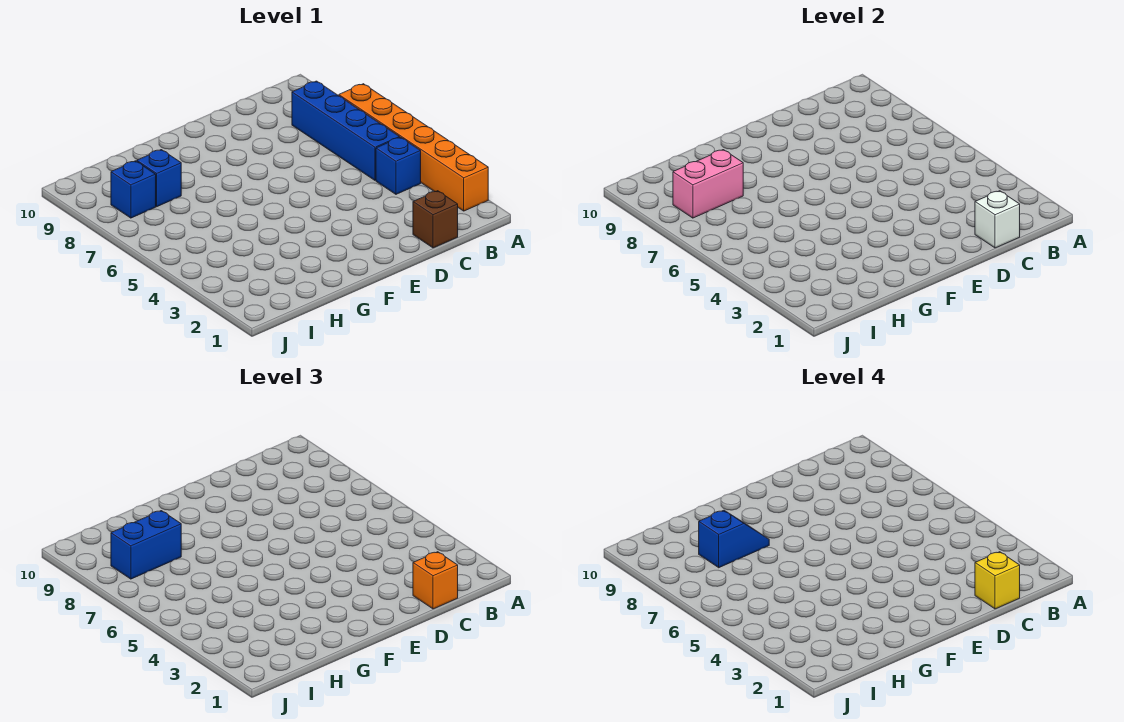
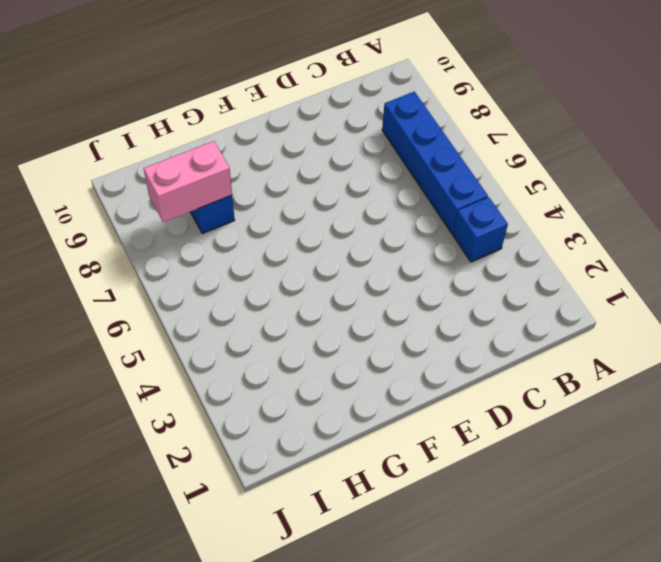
none -> orange brick A2:A7 level 1
none -> brown brick C1 level 1
none -> blue brick I8 level 1

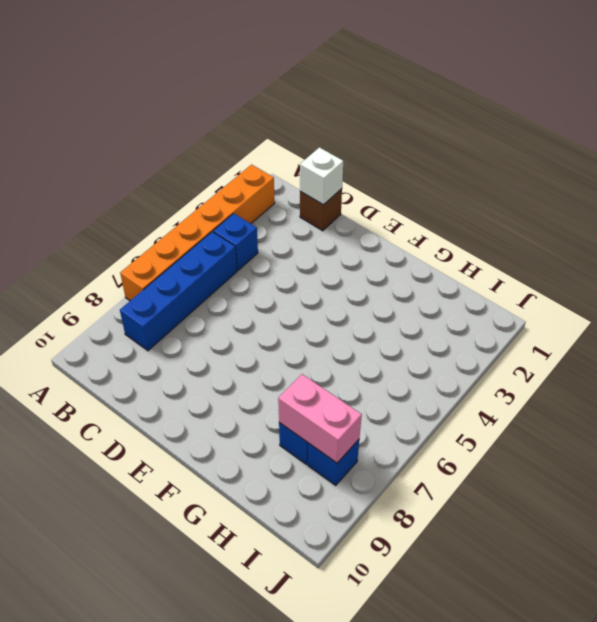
none -> orange brick C1 level 3
none -> blue brick H8:I8 level 3
none -> yellow brick C1 level 4

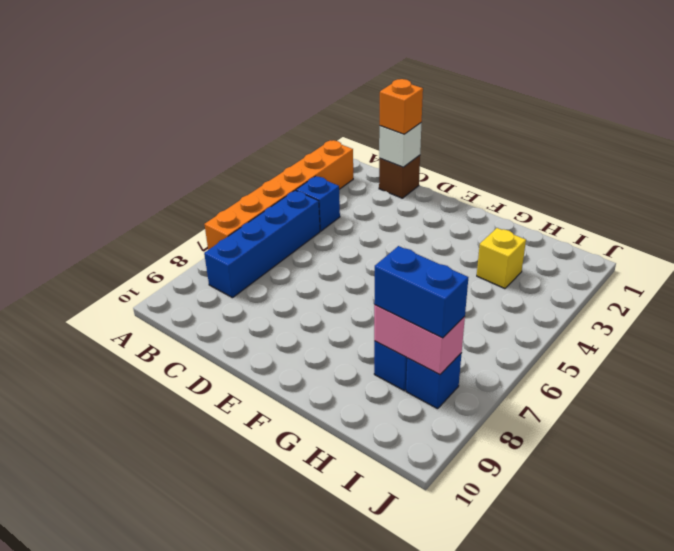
yellow brick H3 level 1 -> yellow brick C1 level 4
none -> blue slope G8:H8 level 4 top H

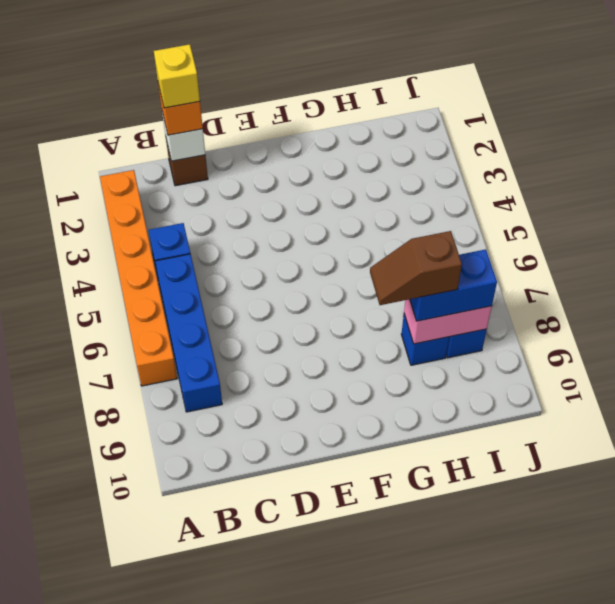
brown slope G8:H8 level 4 top H -> blue slope G8:H8 level 4 top H

